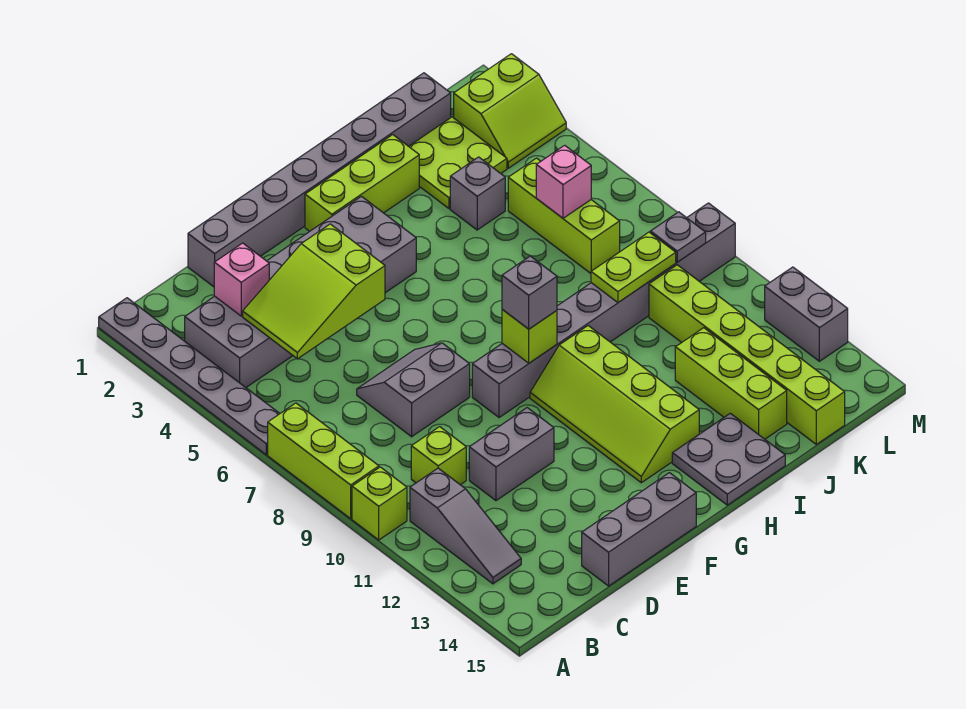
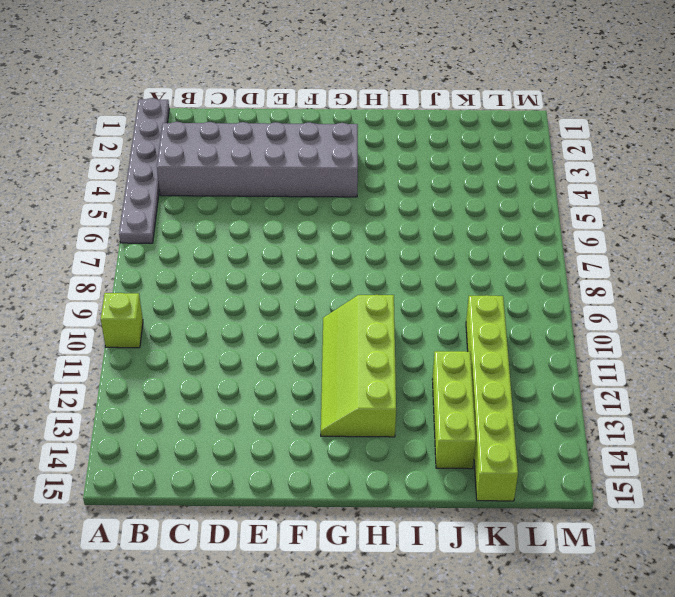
none -> lime brick A7:A9 level 1
none -> grey slope B11:B13 level 1 top 11
none -> lime brick C10 level 1

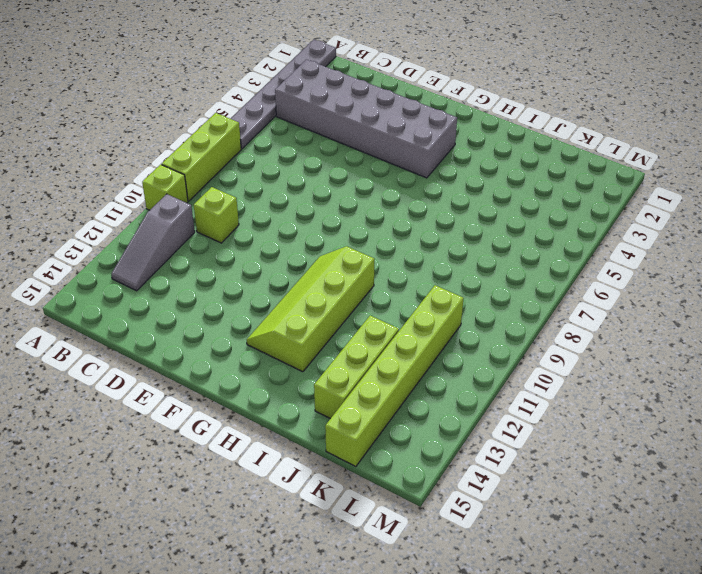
none -> grey brick D1:K1 level 1
none -> grey slope D7:E8 level 1 top 8
none -> grey brick D11:E11 level 1

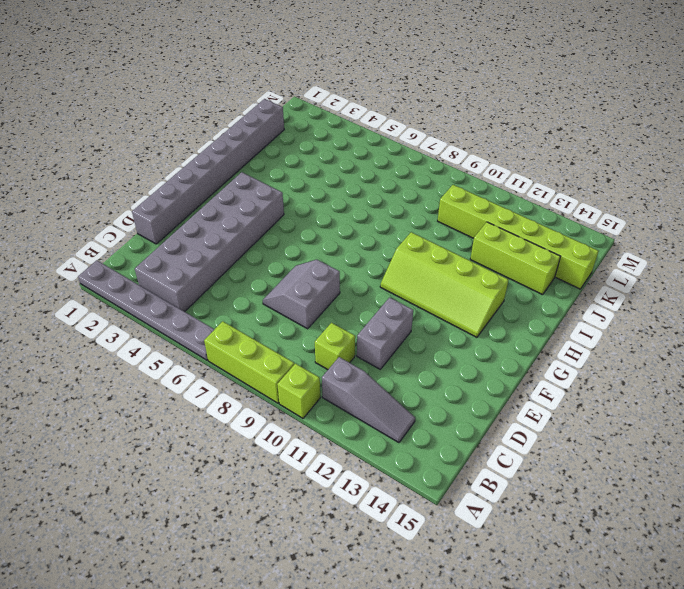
none -> grey brick D15:F15 level 1
none -> grey brick F9:M9 level 1
none -> lime brick G2:I2 level 1

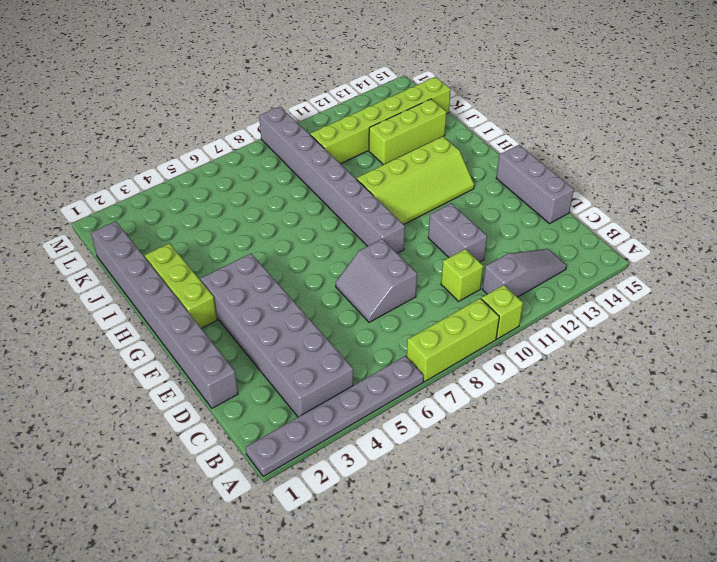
none -> grey plate H14:I15 level 1
none -> lime plate J2:K3 level 1
none -> grey brick J4 level 1

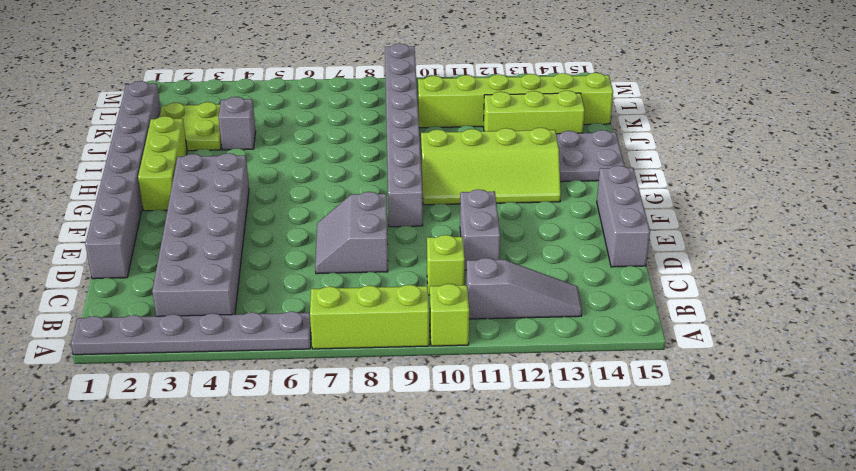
none -> lime brick K5:K7 level 1
none -> lime slope L2:M3 level 1 top 2
none -> grey brick M12:M13 level 1

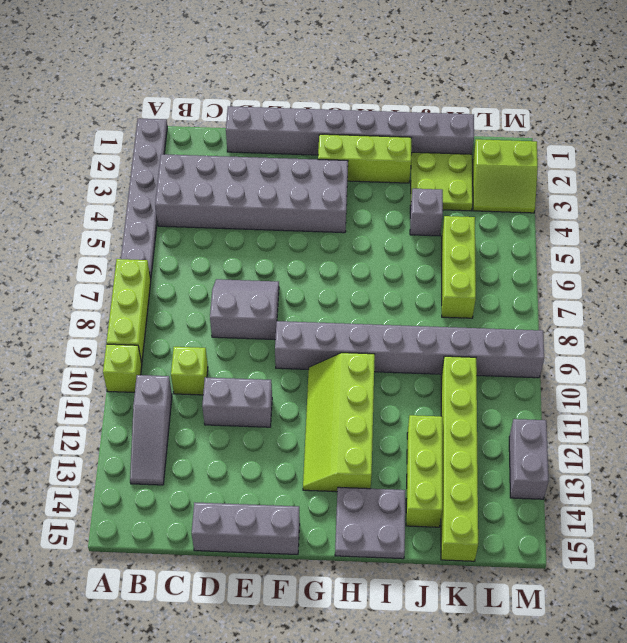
none -> pink brick C3 level 2
none -> lime slope C4:E5 level 2 top E
none -> lime brick G9 level 2

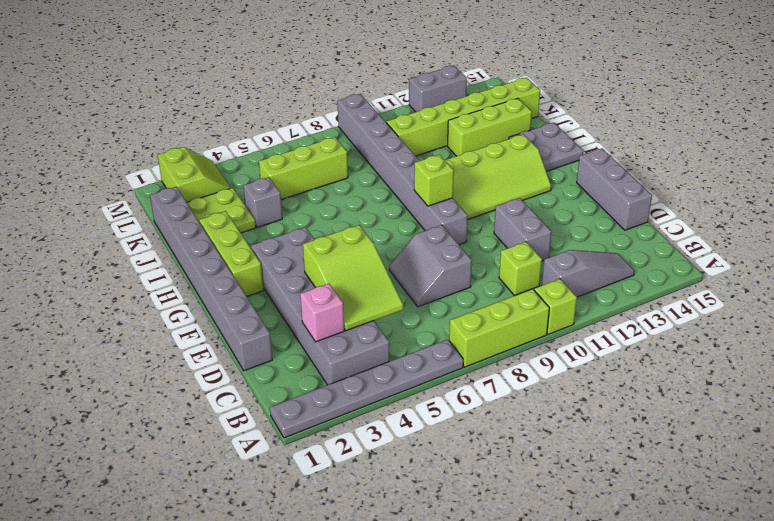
none -> lime plate J9:K9 level 2
none -> pink brick K6 level 2
none -> grey plate L9 level 2

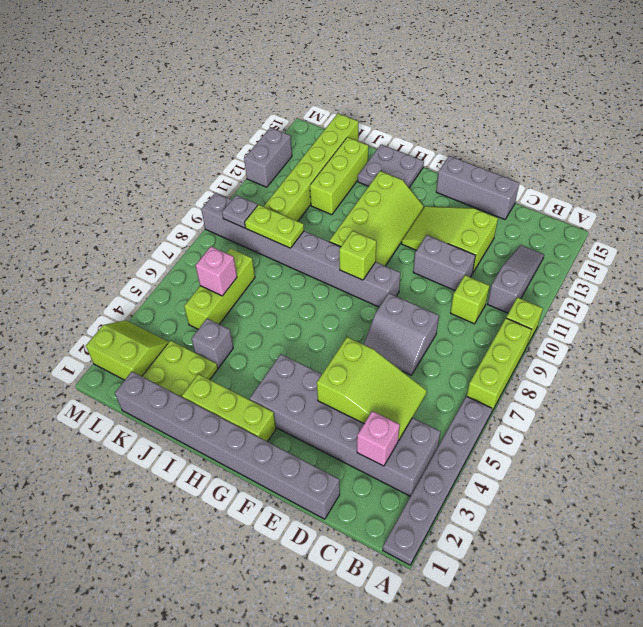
lime slope D12:F13 level 1 top D -> none
none -> grey brick G9 level 3

